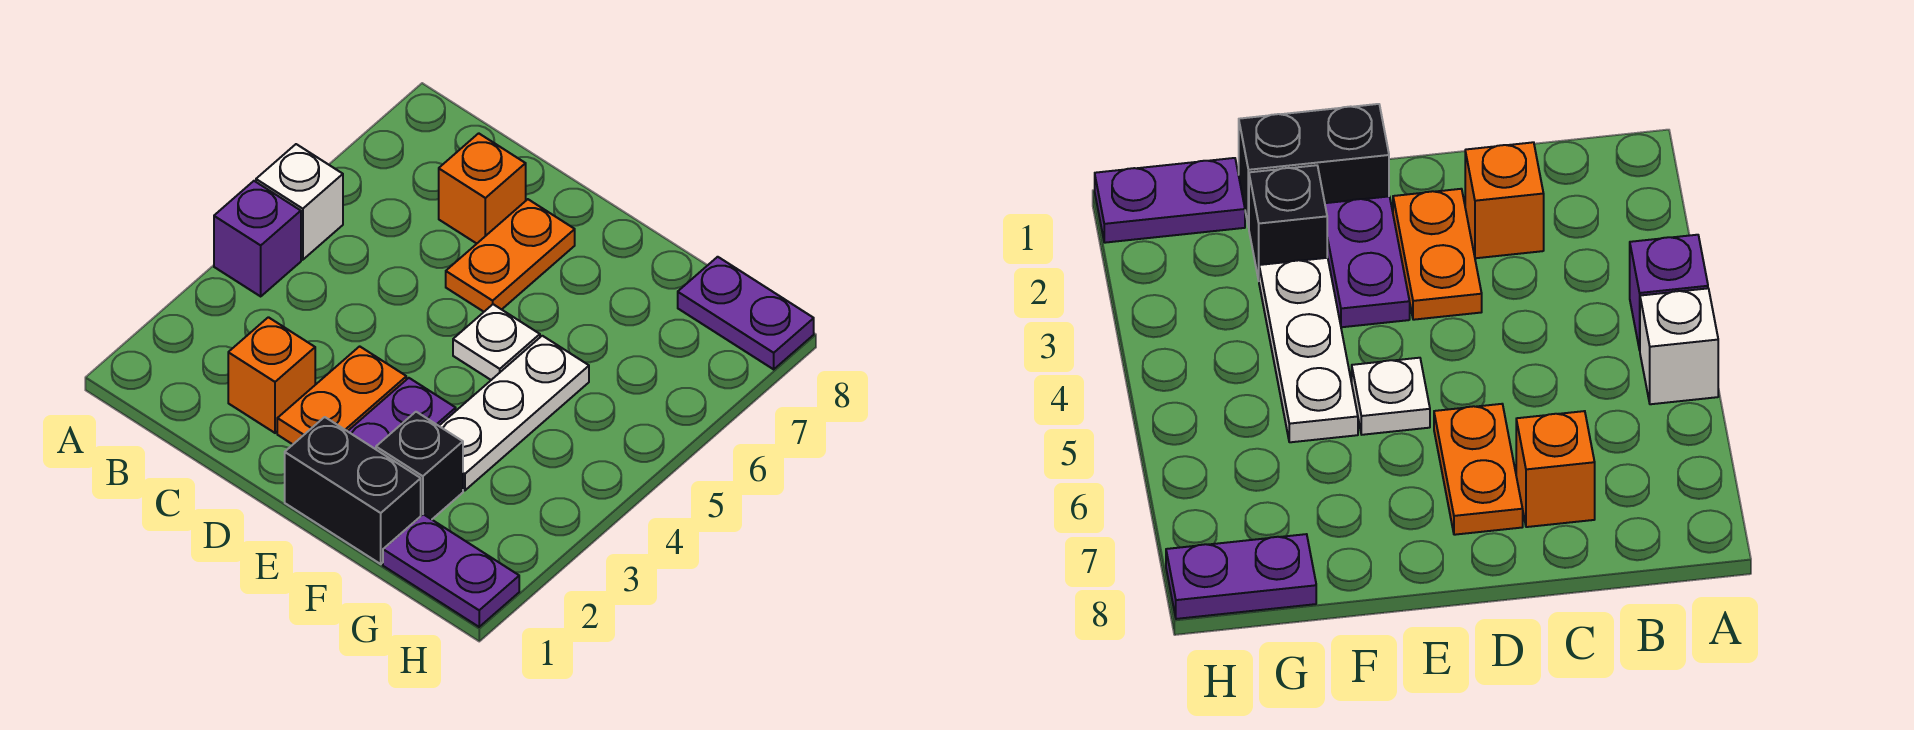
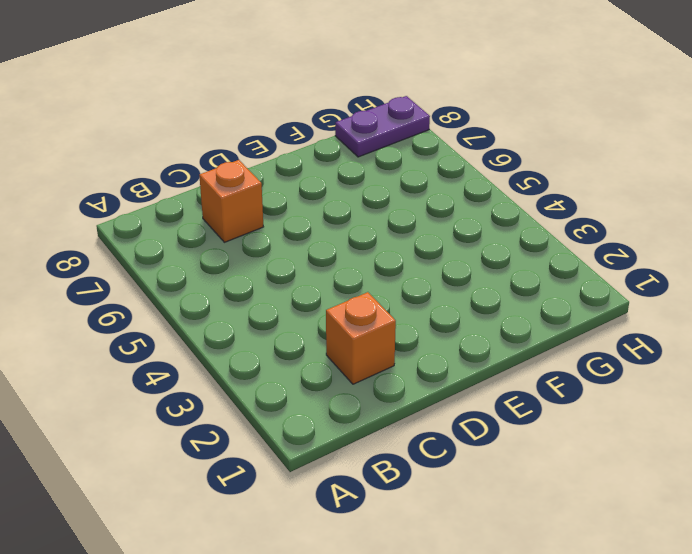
none -> purple brick A4 level 1
none -> white brick A5 level 1
none -> orange plate D2:D3 level 1

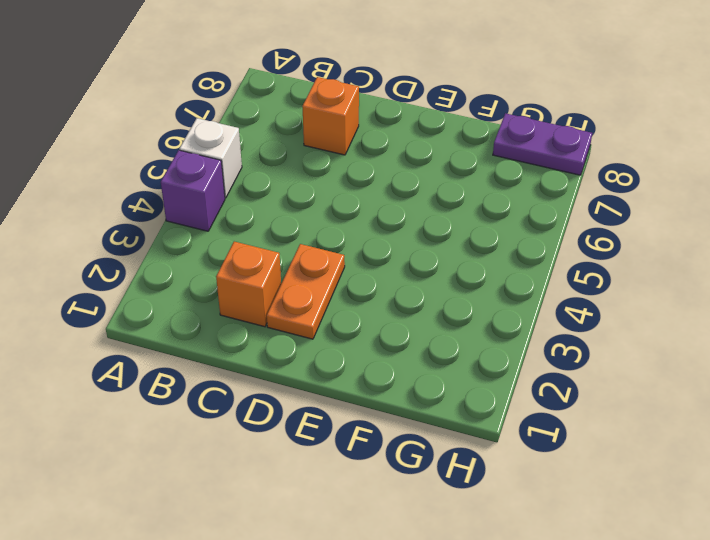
none -> orange plate D6:D7 level 1
none -> black brick E1:F1 level 1
none -> purple plate E2:E3 level 1

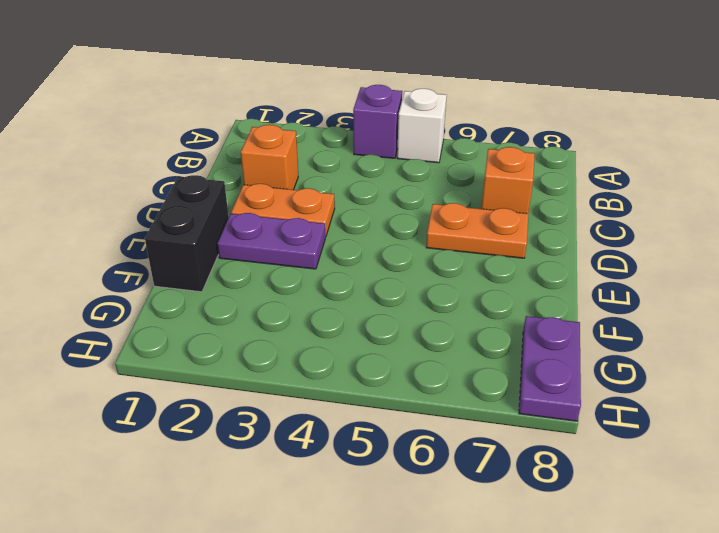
none -> white plate E5 level 1
none -> black brick F2 level 1
none -> white plate F3:F5 level 1

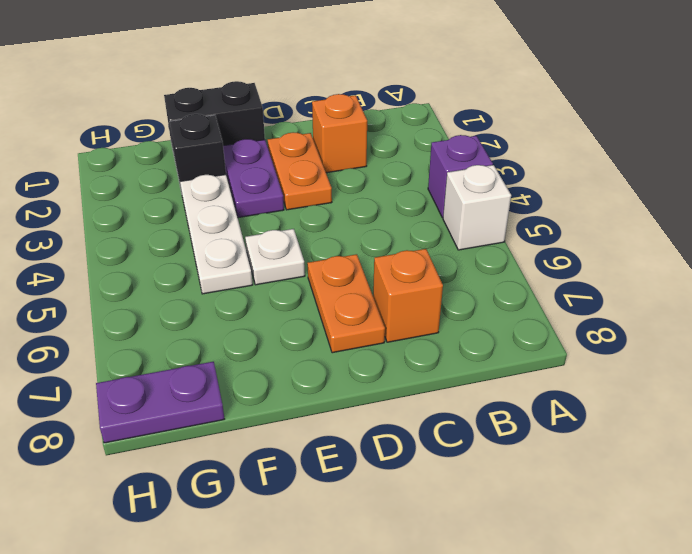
none -> purple plate G1:H1 level 1

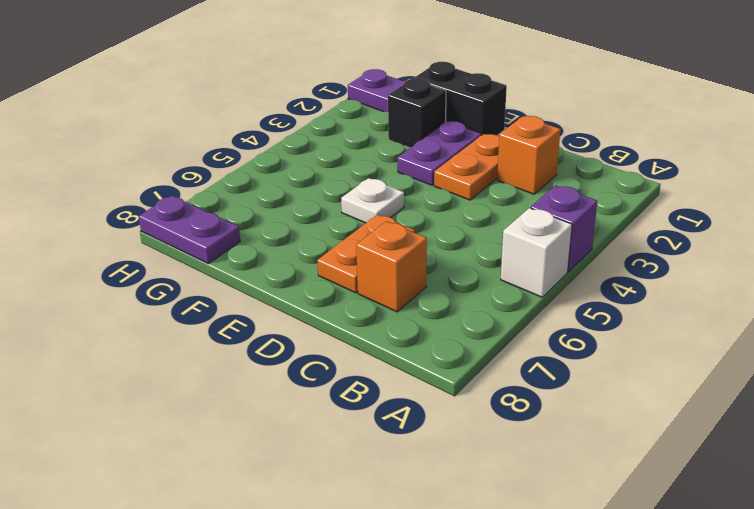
none -> white plate F3:F5 level 1

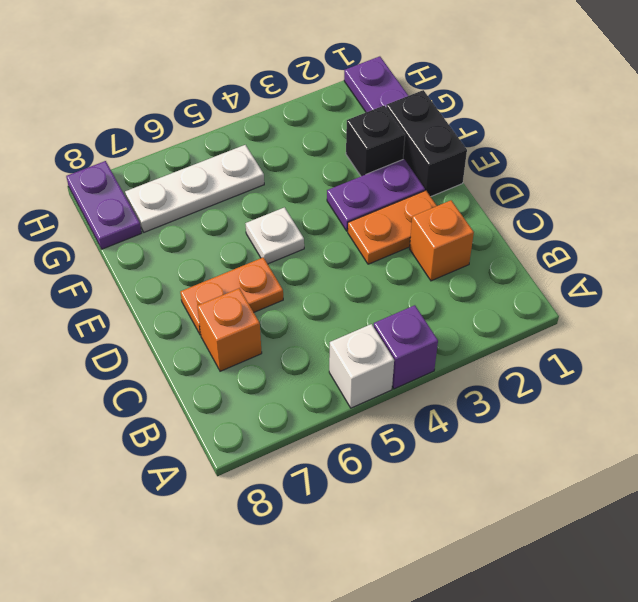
white plate G5:G7 level 1 -> white plate F3:F5 level 1

